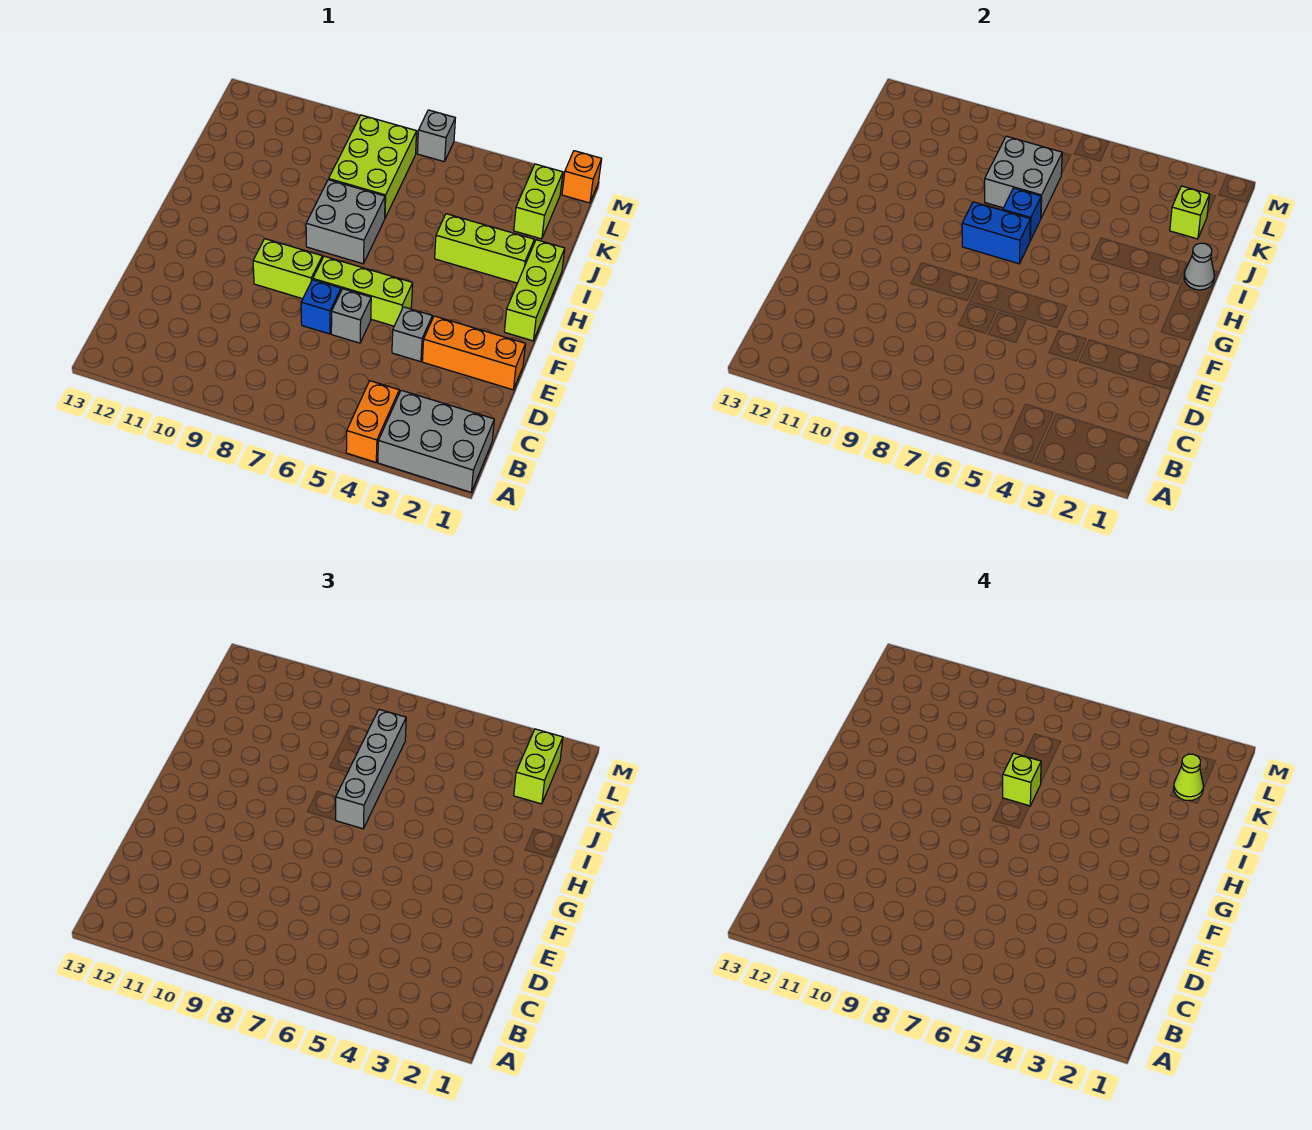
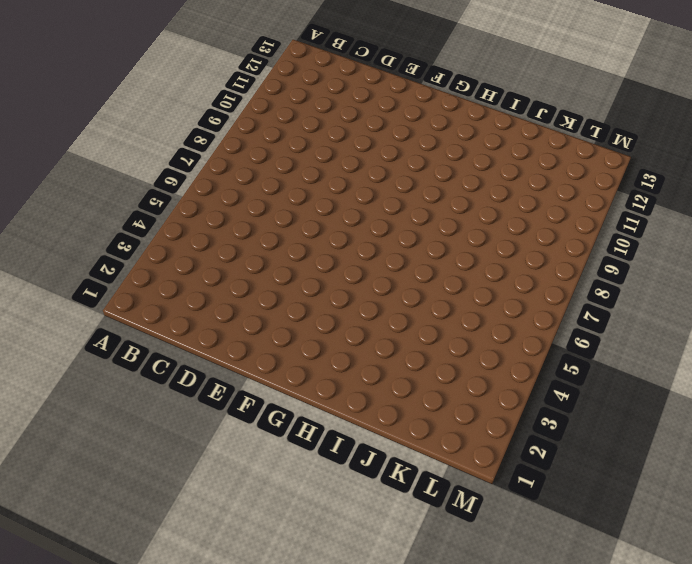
none -> grey brick A1:B3 level 1
none -> orange brick A4:B4 level 1
none -> orange brick E1:E3 level 1

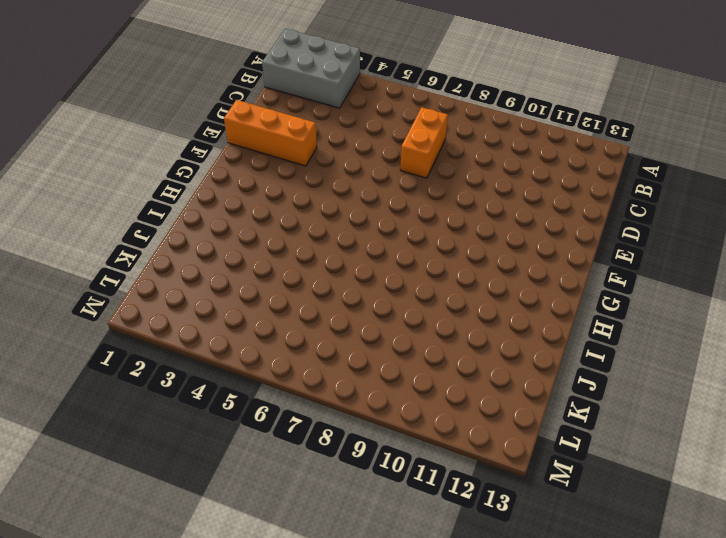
orange brick C7:D7 level 1 -> orange brick A4:B4 level 1
none -> grey brick E4 level 1
none -> grey brick E6 level 1
none -> blue brick E7 level 1

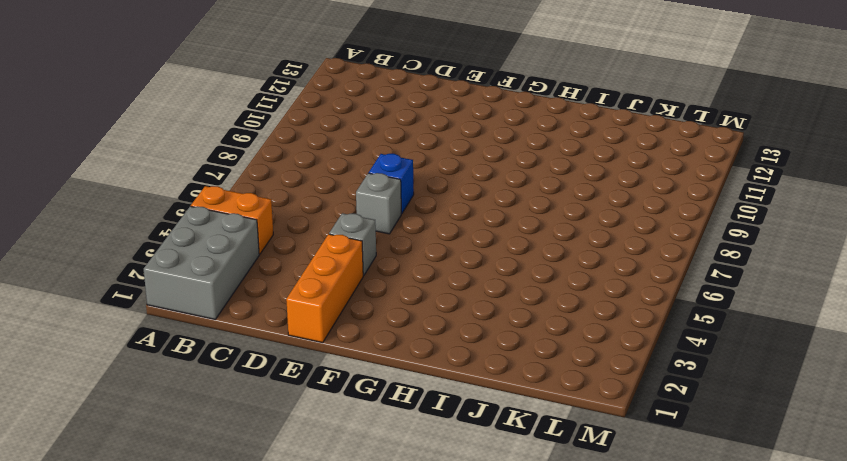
none -> lime brick F5:F7 level 1
none -> lime brick F8:F9 level 1
none -> lime brick G1:I1 level 1

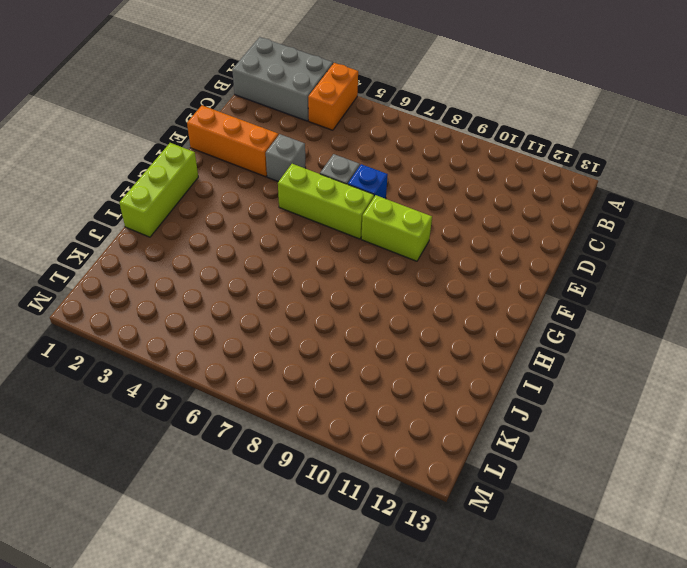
none -> grey brick H7:I8 level 1
none -> lime brick I2:I4 level 1
none -> lime brick J7:L8 level 1

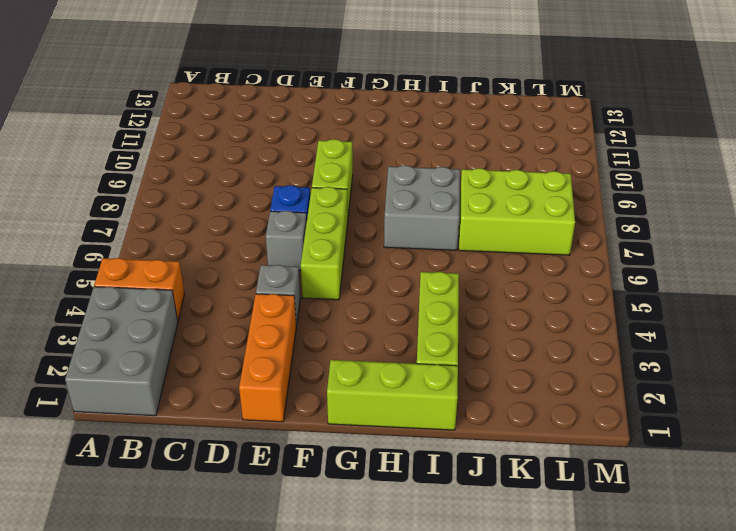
none -> lime brick K2:L2 level 1
none -> orange brick M1 level 1
none -> grey brick M6 level 1

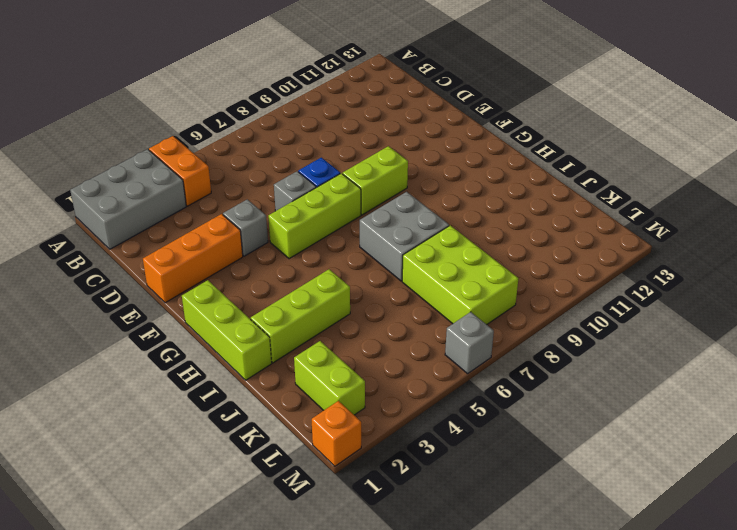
none -> blue brick H7:H8 level 2
none -> grey cone I1 level 2
none -> blue brick I7 level 2

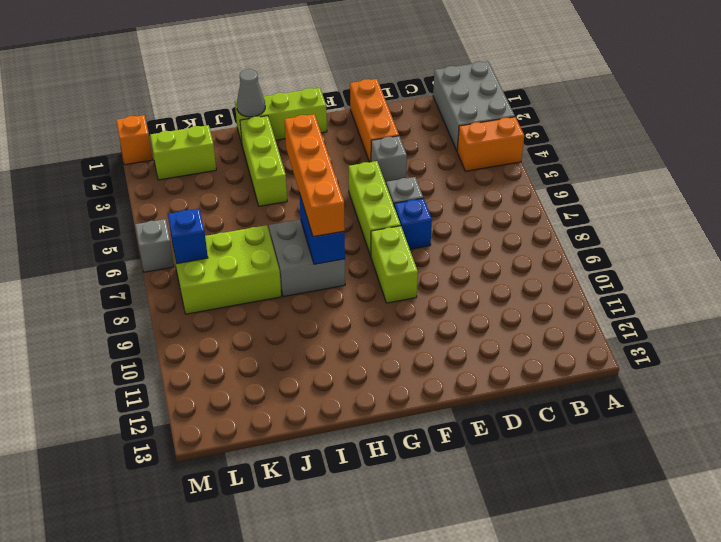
orange brick H5:H8 level 3 -> grey brick H7:K7 level 3
blue brick L7 level 2 -> blue brick I7 level 2
none -> grey brick J7:K8 level 2
none -> lime brick K2 level 2
none -> lime brick K2:L2 level 3

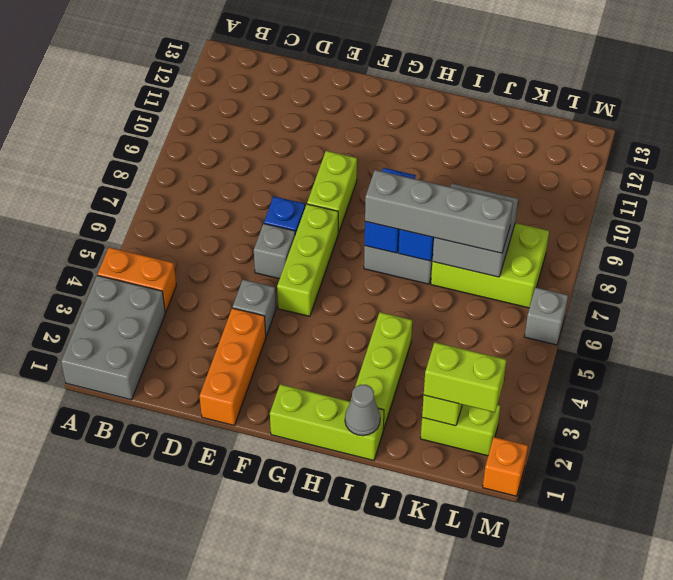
none -> lime brick I7 level 4
none -> lime cone K2 level 4

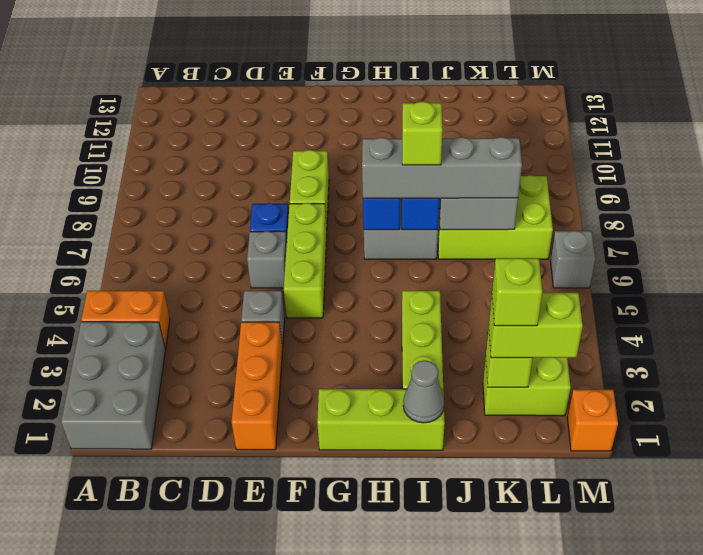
lime brick K2 level 4 -> lime cone K2 level 4

